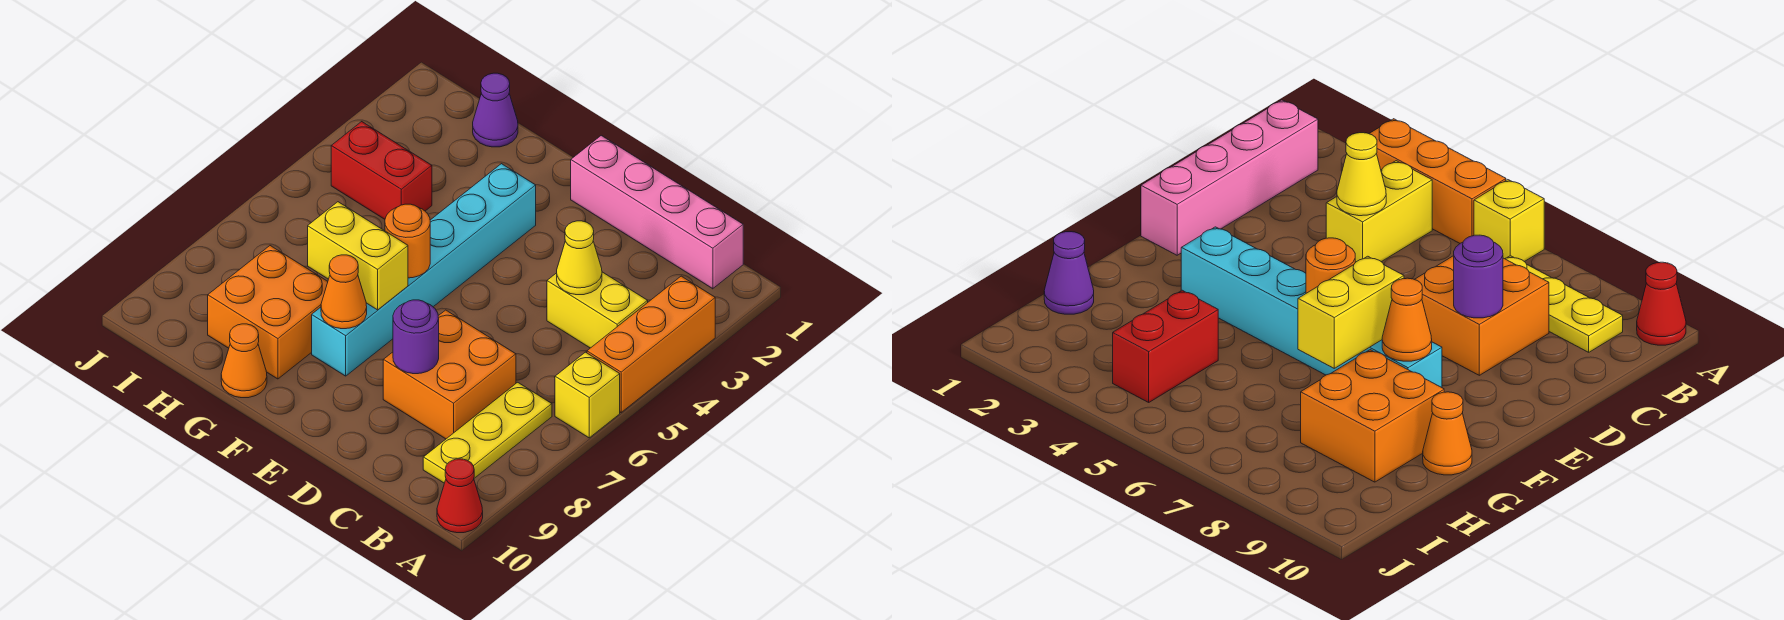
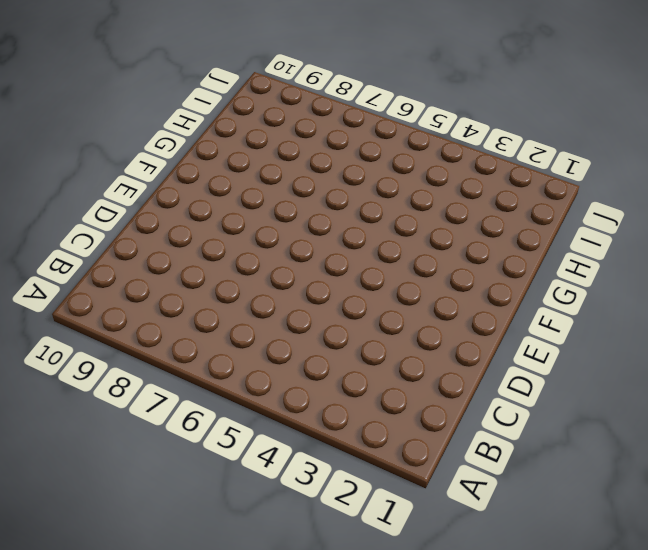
none -> orange brick A3:A5 level 1
none -> yellow brick A6 level 1
none -> red cone A10 level 1

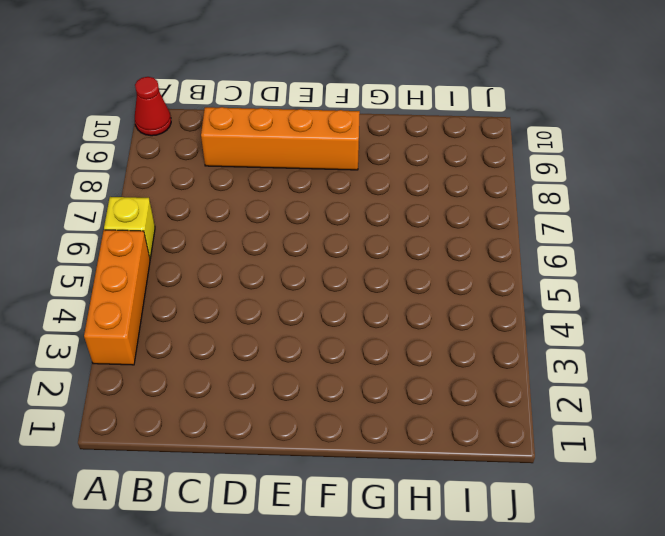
orange brick C9:F9 level 1 -> none
none -> pink brick B1:E1 level 1
none -> yellow brick B4:C4 level 1
none -> yellow plate B7:B9 level 1

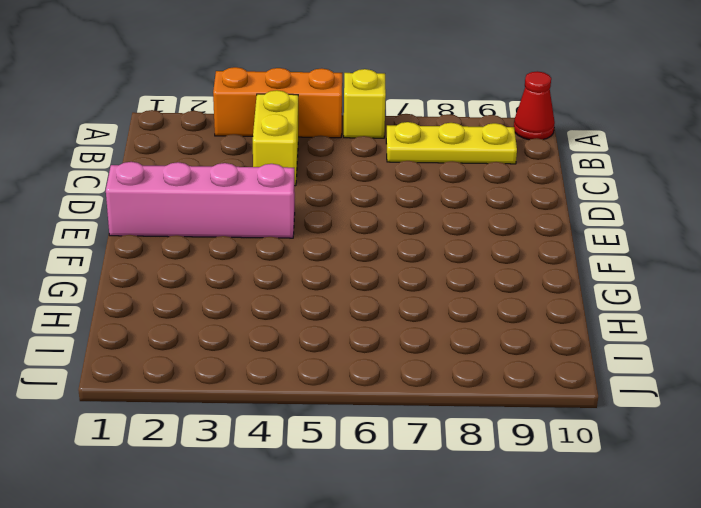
pink brick E1:E4 level 1 -> pink brick B1:E1 level 1
none -> orange brick C7:D8 level 1
none -> cyan brick F3:F8 level 1
none -> orange brick G8:H9 level 1

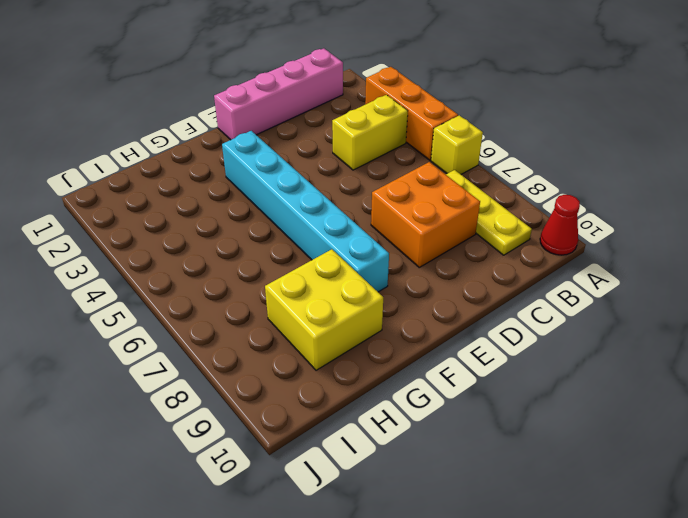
yellow brick G8:H9 level 1 -> orange brick G8:H9 level 1
none -> orange cone G10 level 1
none -> purple cone H1 level 1
none -> red brick H4:I4 level 1

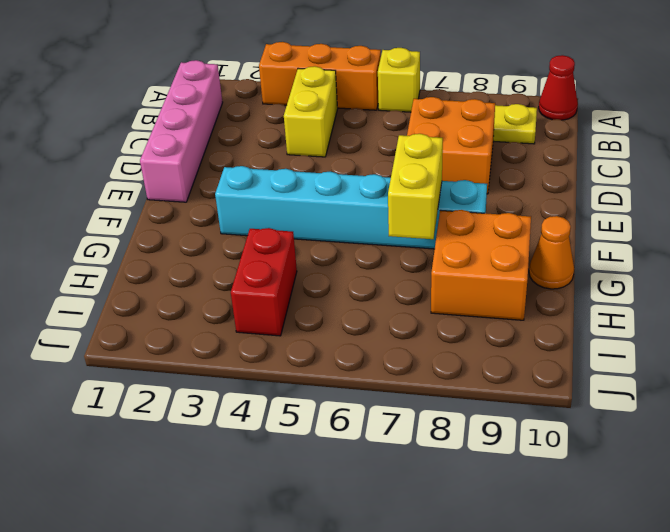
none -> purple cone H1 level 1
none -> yellow cone C4 level 2
none -> purple round brick D8 level 2

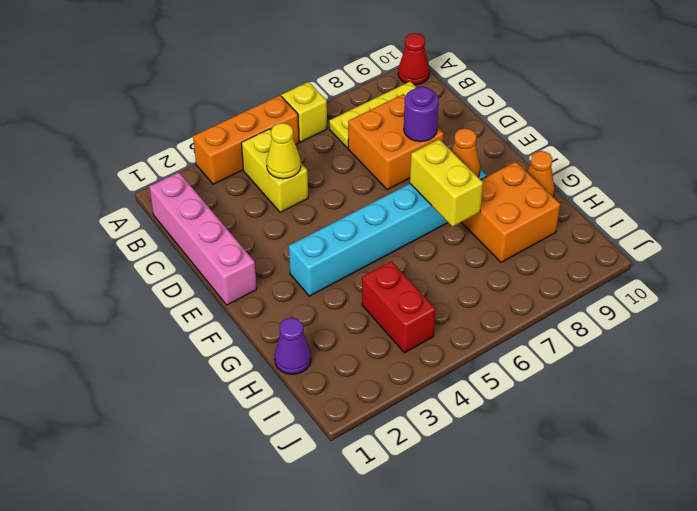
none -> orange round brick F6 level 2

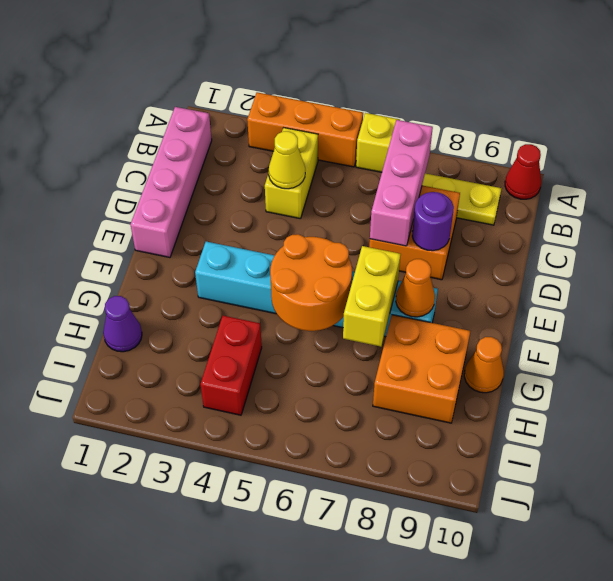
pink brick B7:D7 level 2 -> none
orange round brick F5:G6 level 2 -> orange round brick F6 level 2

